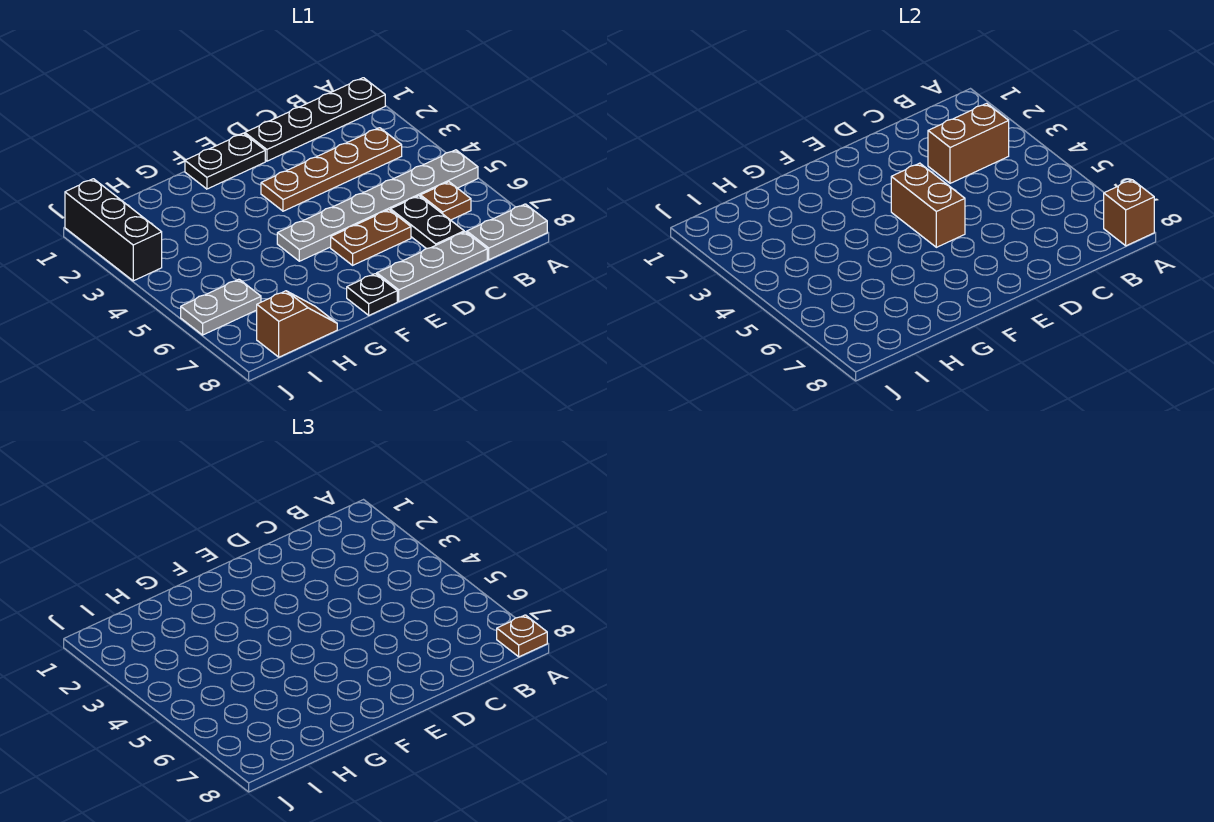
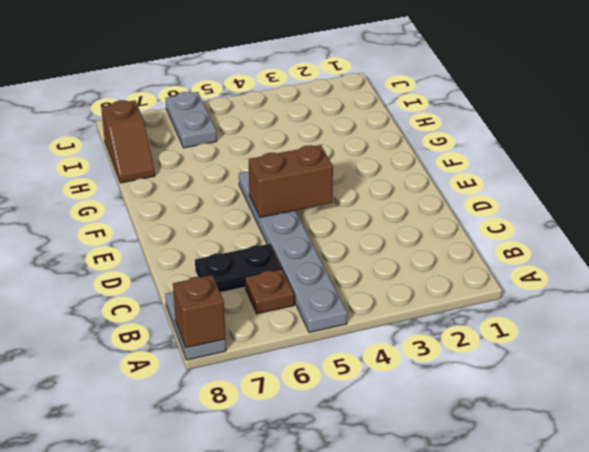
none -> black plate A1:D1 level 1
none -> brown plate B3:E3 level 1
none -> grey plate C8:E8 level 1

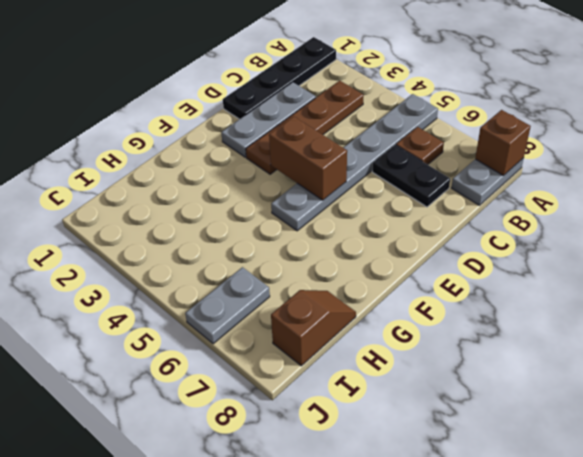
grey plate C2:E2 level 1 -> grey plate C8:E8 level 1
none -> brown plate D6:E6 level 1
none -> black plate E1:F1 level 1
none -> black plate F8 level 1

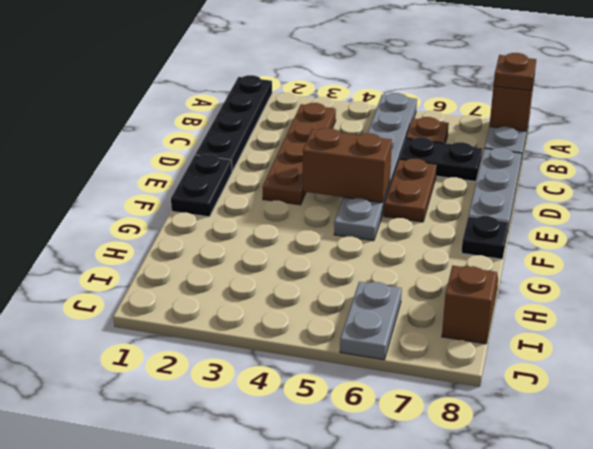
none -> black brick J1:J3 level 1
none -> brown brick B3:C3 level 2

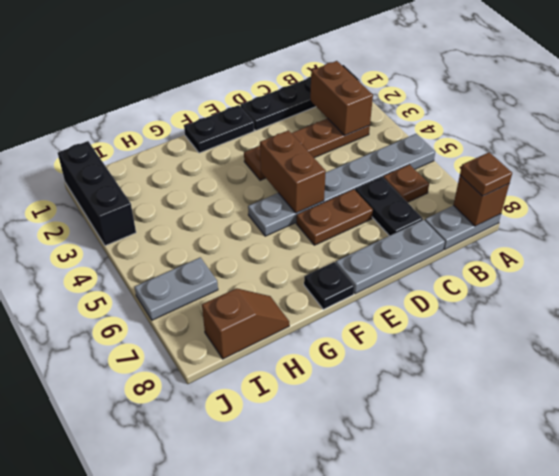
brown brick B2:B3 level 2 -> brown brick B3:C3 level 2

